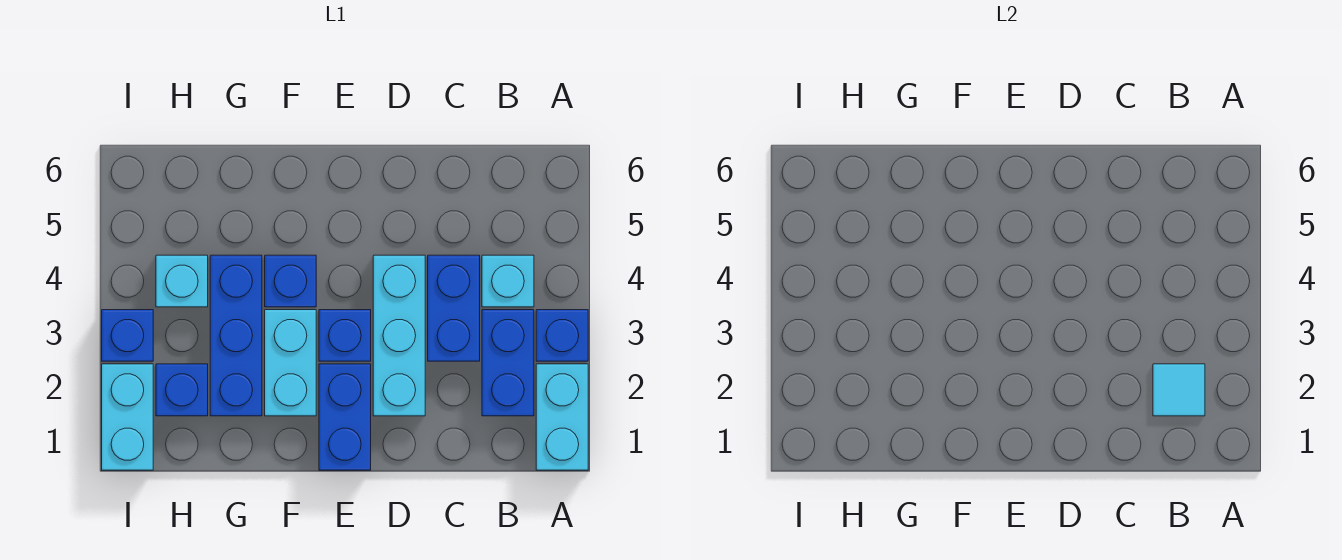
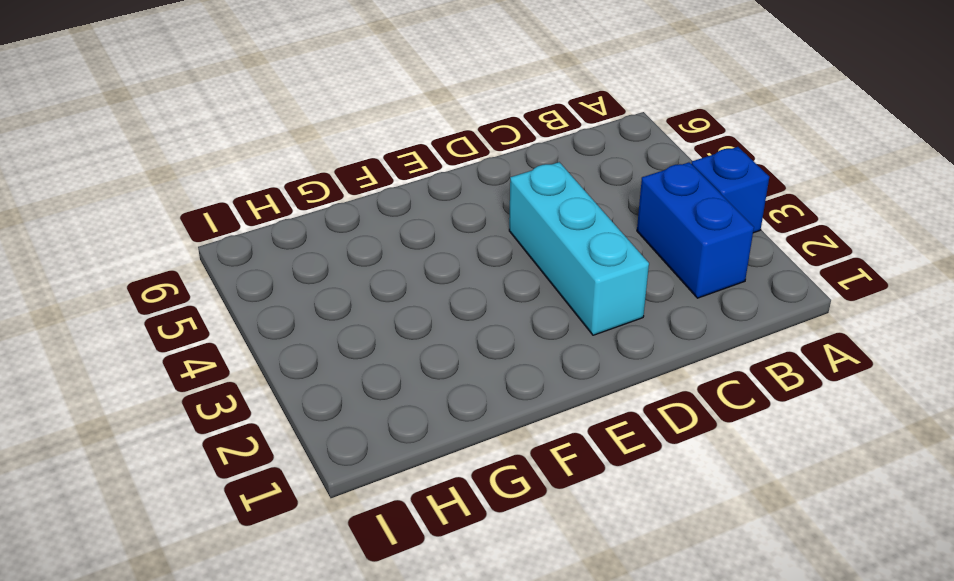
none -> cyan brick A1:A2 level 1
none -> cyan brick B4 level 1
none -> blue brick C3:C4 level 1

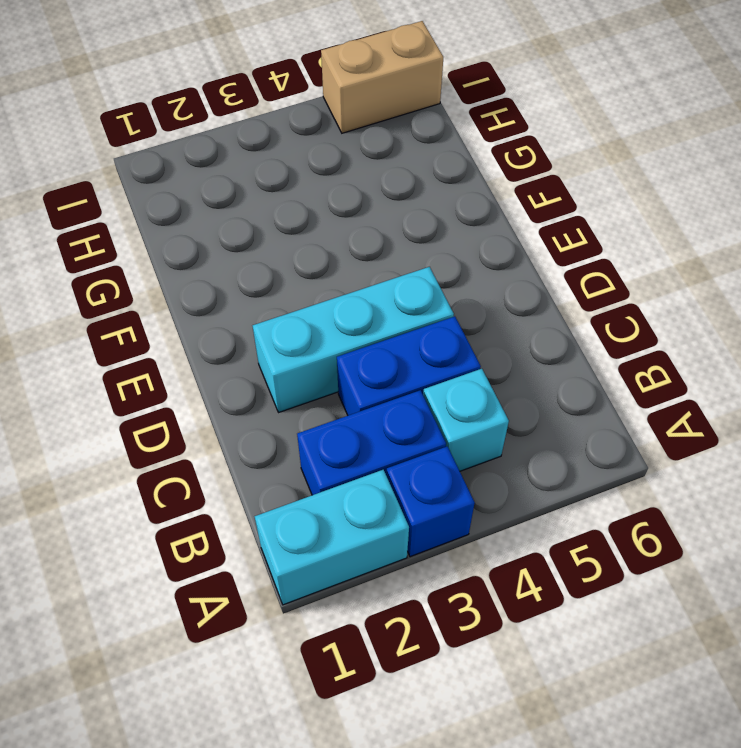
tan brick I5:I6 level 1 -> none
none -> blue brick E1:E2 level 1
none -> blue brick E3 level 1
none -> cyan brick F2:F3 level 1

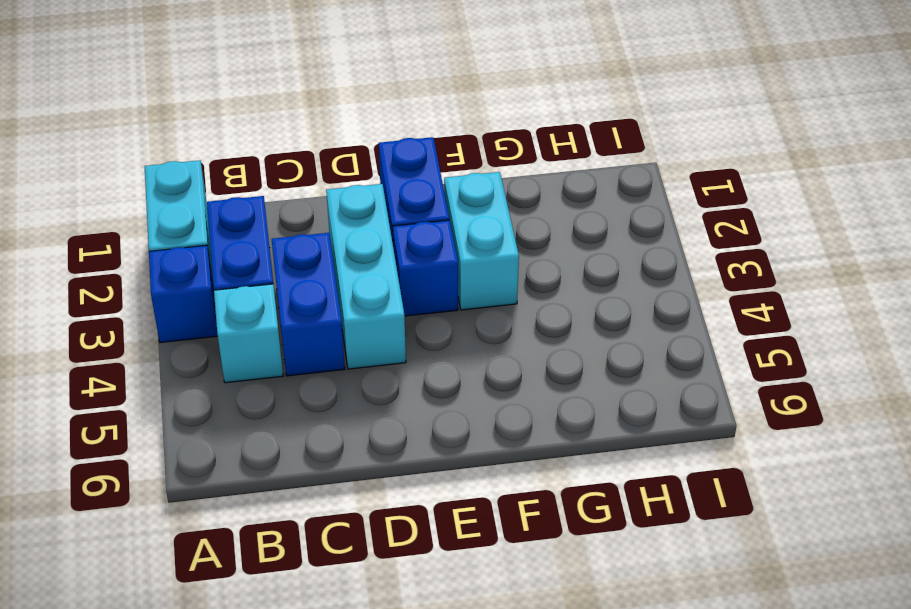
none -> blue brick F4 level 1
none -> blue brick G2:G4 level 1
none -> blue brick H2 level 1

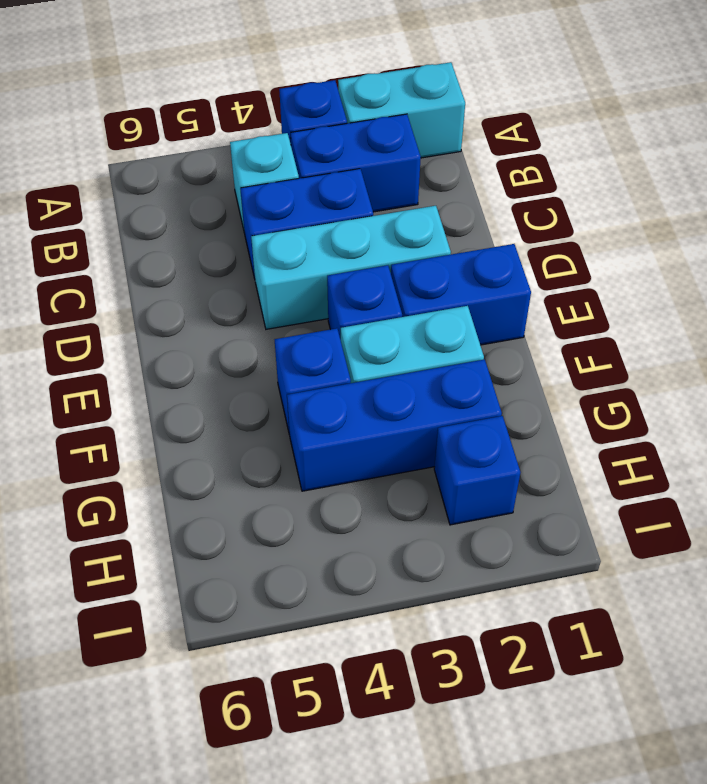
none -> cyan brick H4 level 1
none -> cyan brick I1:I2 level 1
none -> blue brick I3 level 1

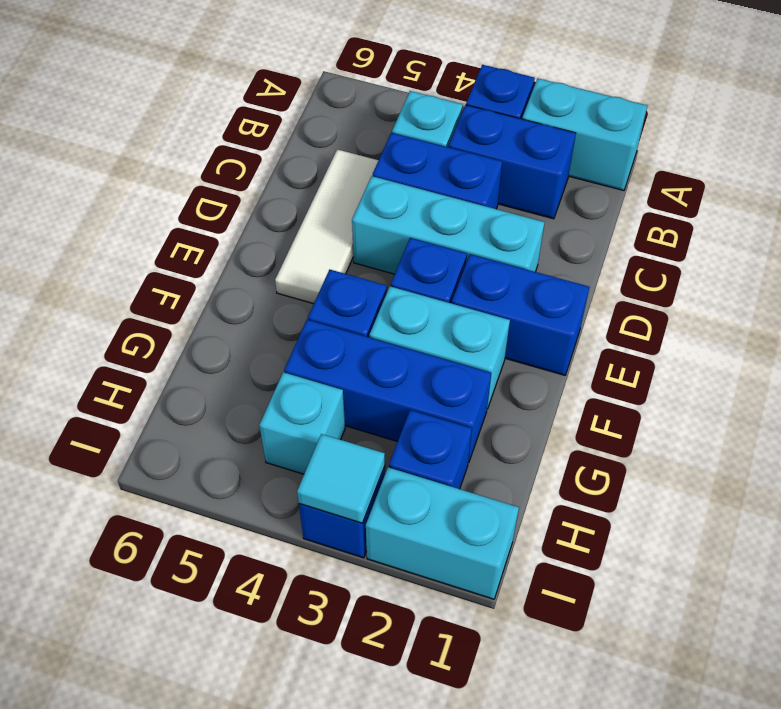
white tile C5:E5 level 1 -> none
cyan tile I3 level 2 -> cyan tile B2 level 2

